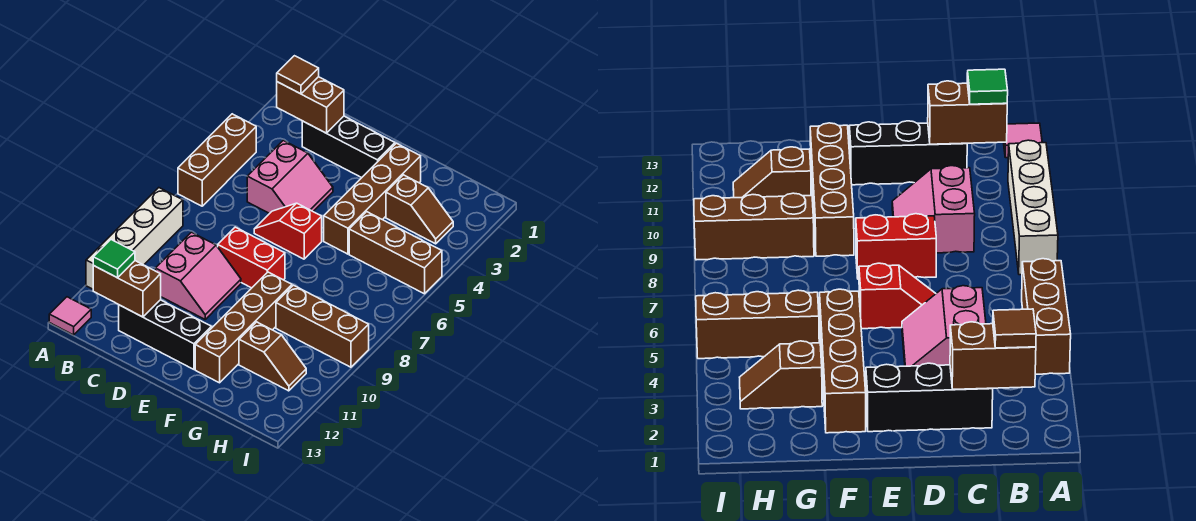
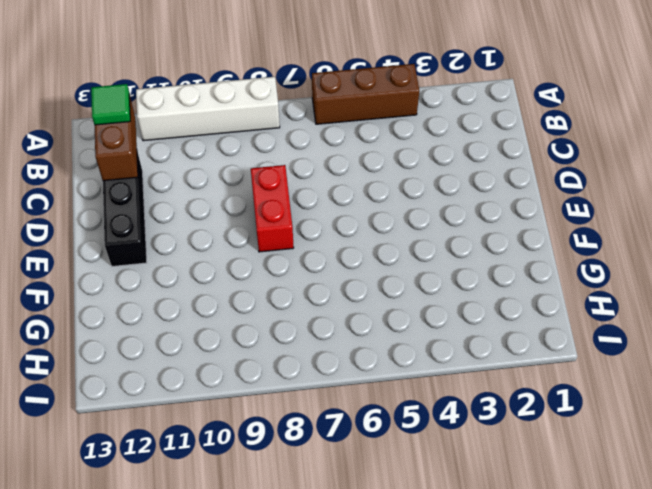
none -> pink tile A13 level 1
none -> black brick C2:E2 level 1
none -> pink slope C4:D5 level 1 top C

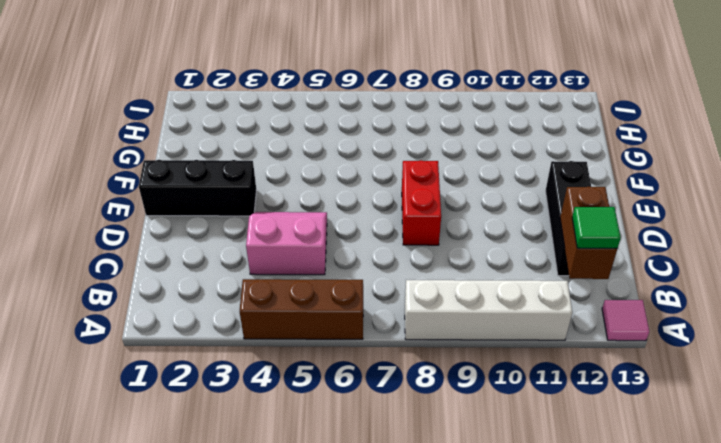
black brick E1:E3 level 1 -> black brick C2:E2 level 1
none -> pink slope C9:D10 level 1 top C
none -> red slope D6:E6 level 1 top E
none -> brown brick F2:F5 level 1

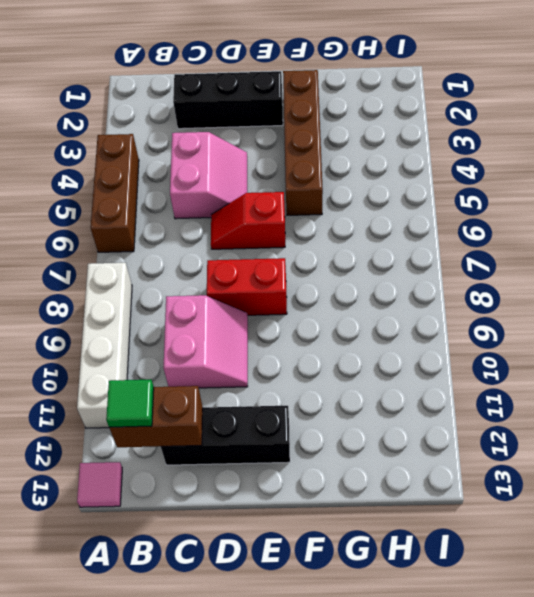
none -> brown brick F9:F12 level 1
none -> brown slope G3:H3 level 1 top G
none -> brown brick G5:I5 level 1

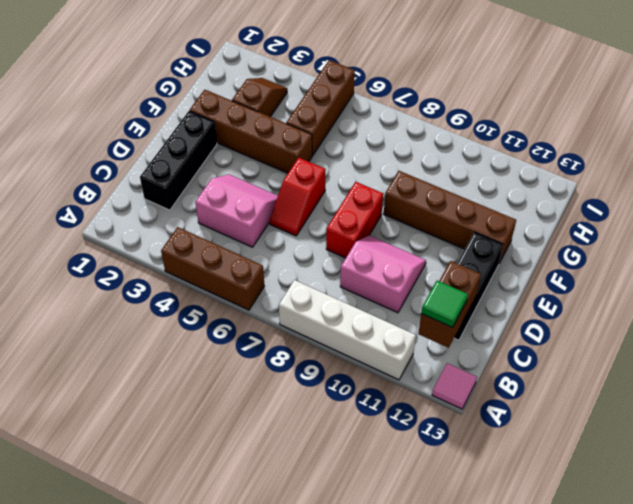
none -> brown brick G9:I9 level 1
none -> brown slope G11:H11 level 1 top G
none -> brown brick B2:C2 level 2

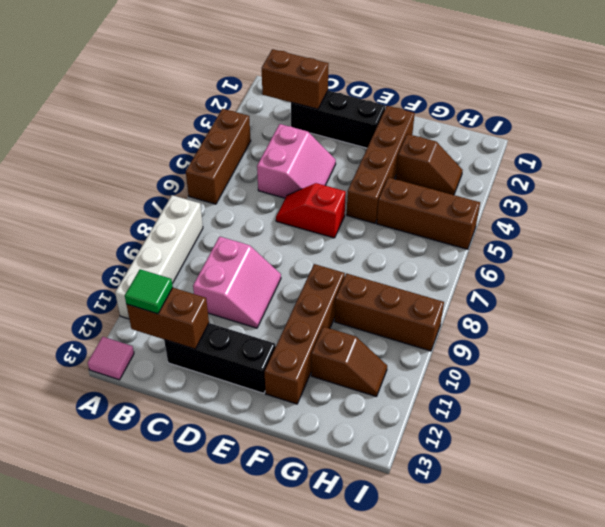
none -> red brick D8:E8 level 1
none -> brown tile B2 level 3

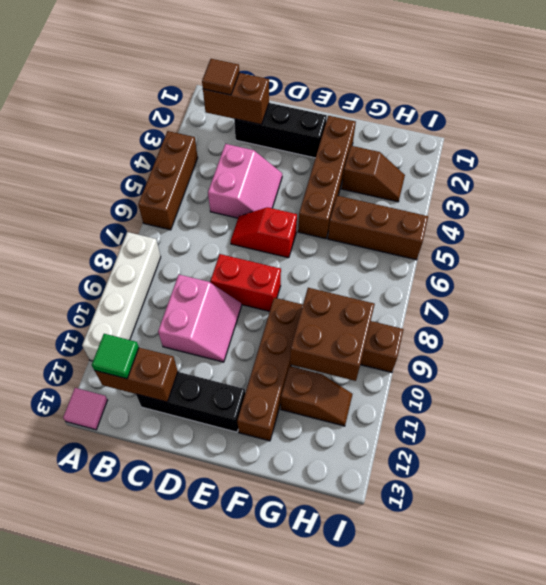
brown brick G9:H10 level 2 -> none

